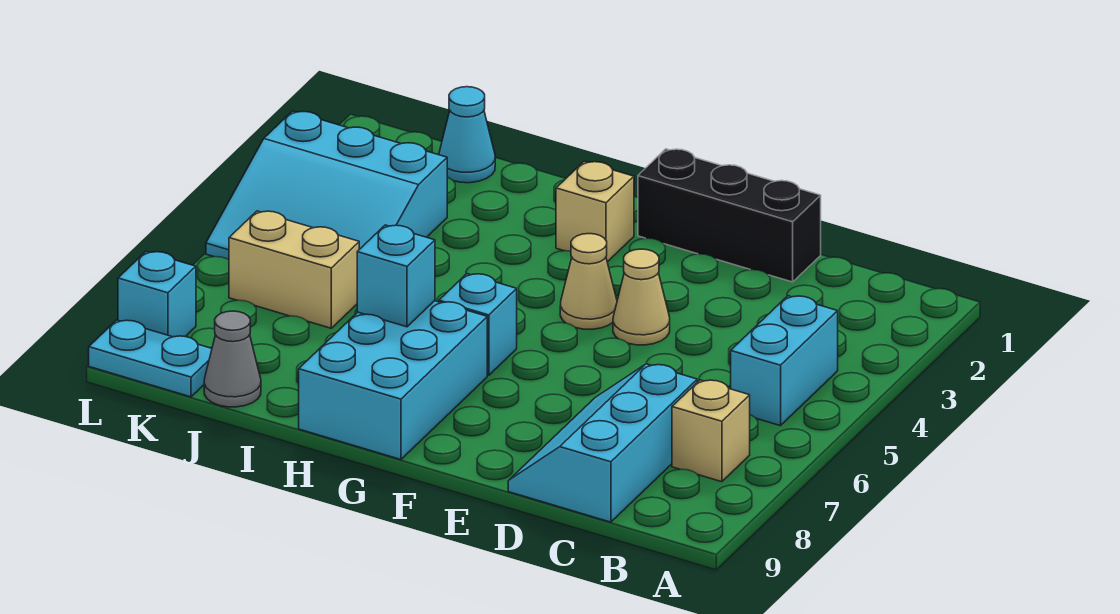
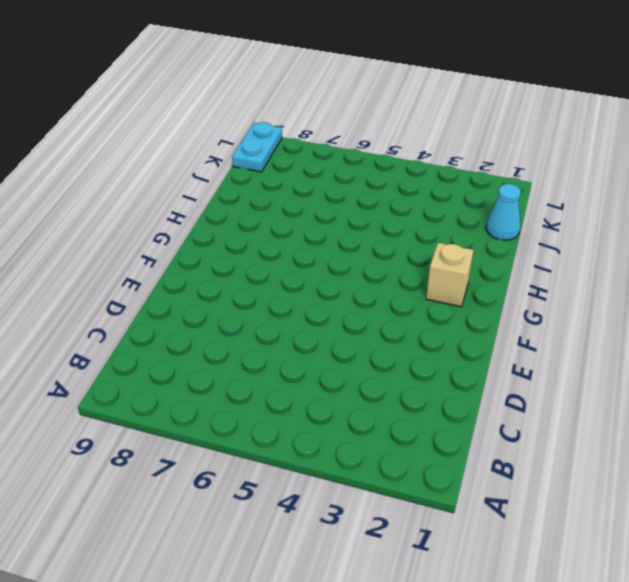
none -> cyan brick B4:B5 level 1
none -> tan brick B7 level 1
none -> cyan slope C7:D9 level 1 top C

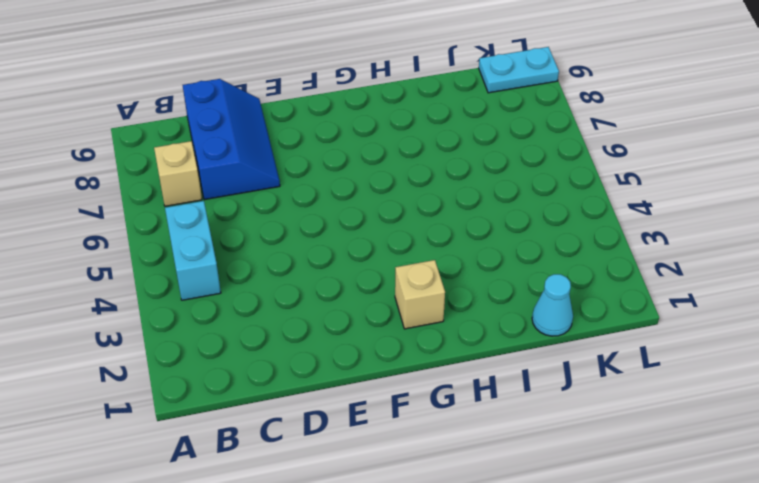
blue slope C7:D9 level 1 top C -> cyan slope C7:D9 level 1 top C
none -> black brick D1:F1 level 1
none -> tan cone E4 level 1
none -> tan cone F4 level 1

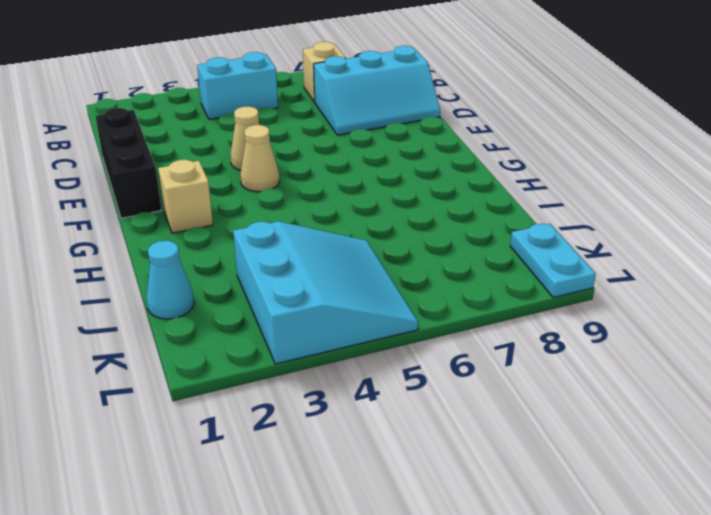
none -> cyan brick G6 level 1
none -> cyan brick G7:H9 level 1
none -> tan brick J6:K6 level 1

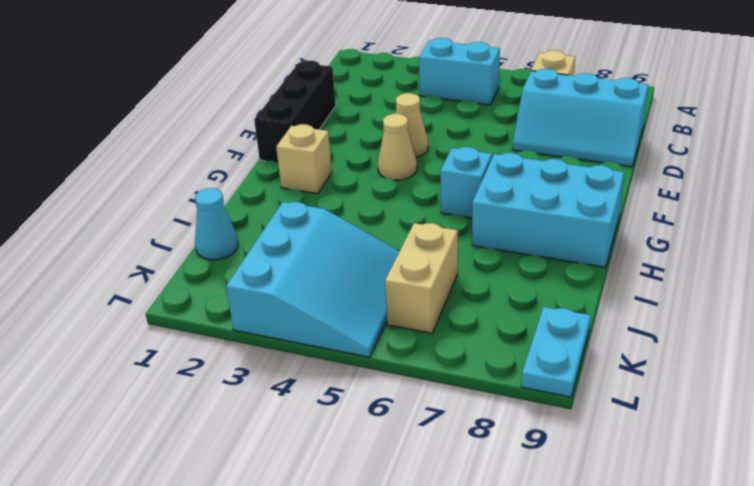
none -> grey cone J9 level 1
none -> cyan brick L8 level 1
none -> cyan brick H7 level 2

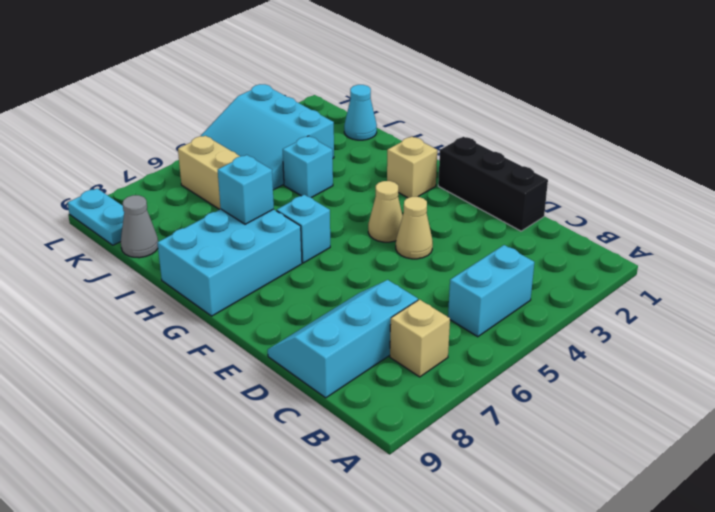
cyan brick I4 level 1 -> cyan brick L8 level 1

